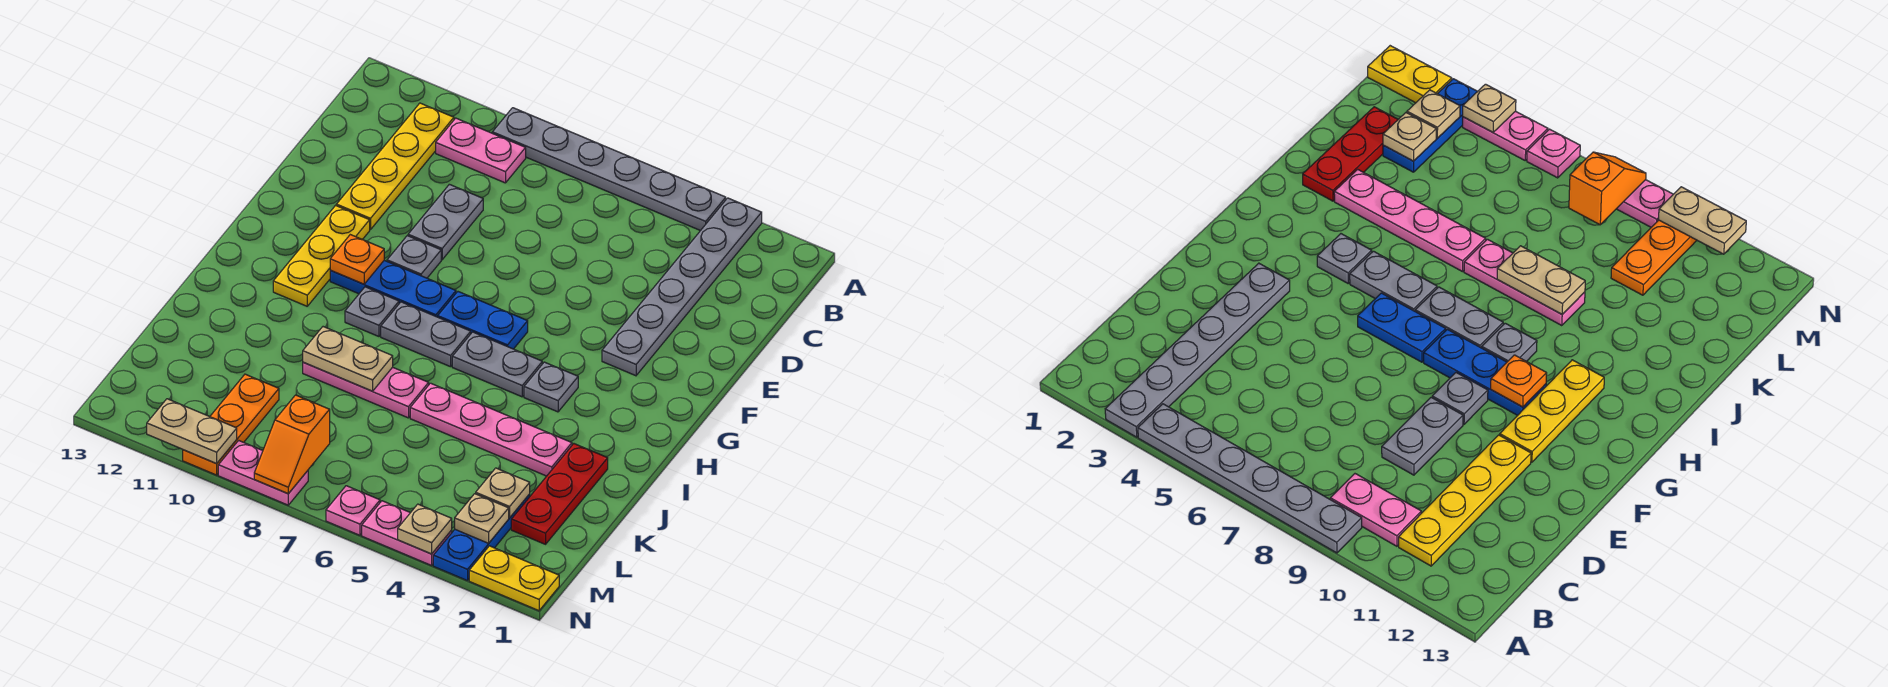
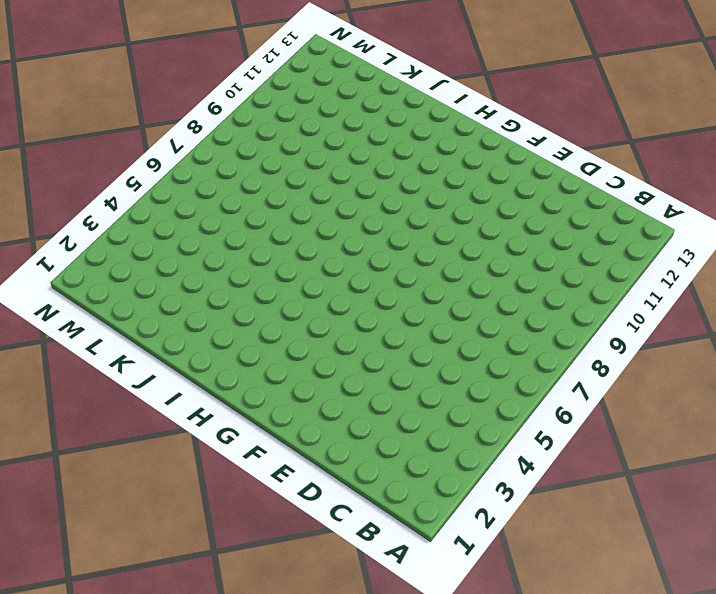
none -> grey plate A3:F3 level 1
none -> grey plate A4:A9 level 1
none -> pink plate B9:B10 level 1

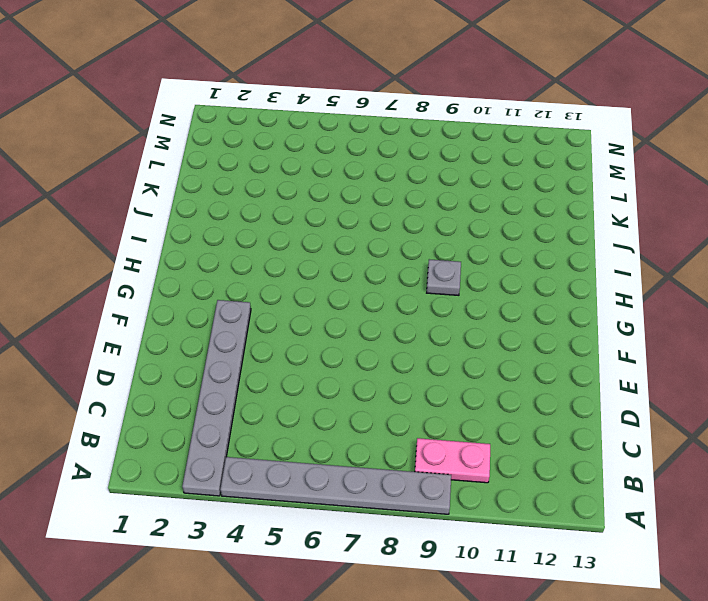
none -> yellow plate B11:E11 level 1
none -> grey plate D9:E9 level 1
none -> grey plate F9 level 1

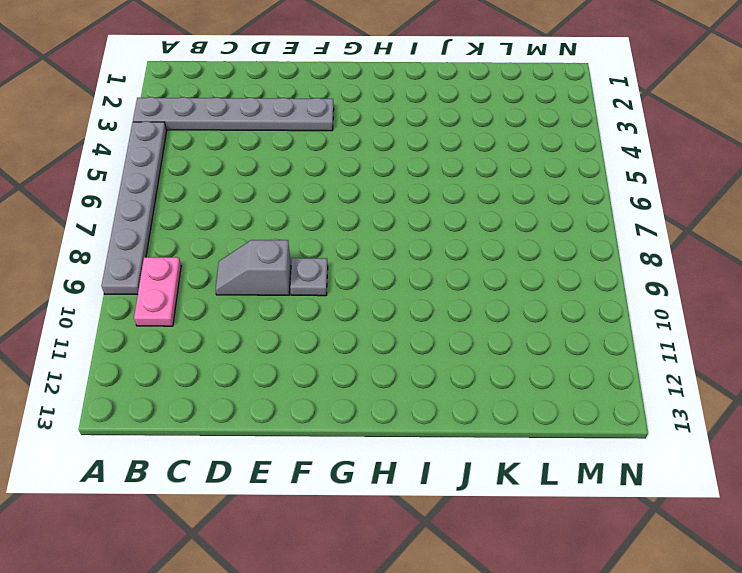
grey slope D9:E9 level 1 top E -> grey plate D9:E9 level 1
none -> yellow plate B11:E11 level 1
none -> yellow plate F11:H11 level 1
none -> blue plate G6:G7 level 1

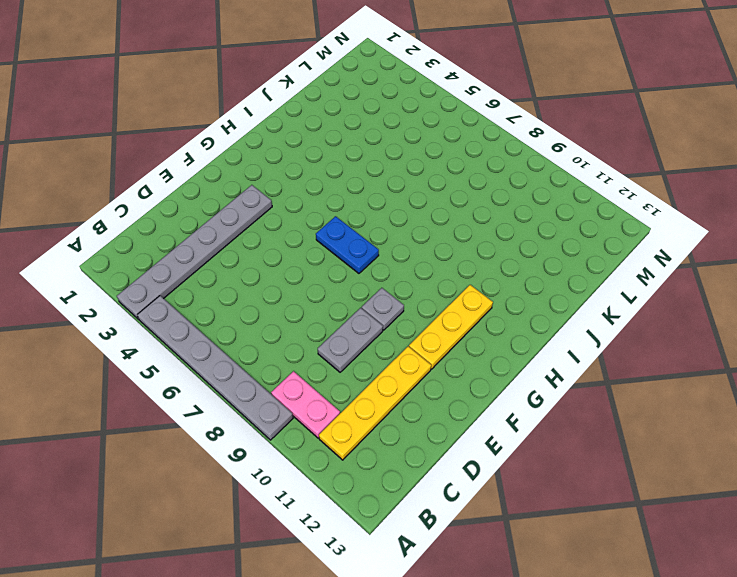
none -> blue plate G8:G10 level 1
none -> grey plate H4 level 1
none -> grey plate H5:H6 level 1

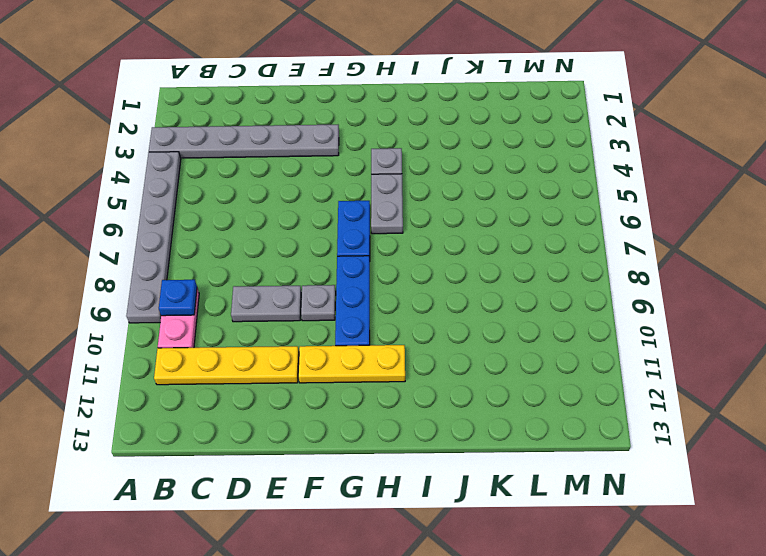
blue plate B9 level 2 -> none
none -> grey plate H7:H8 level 1
none -> grey plate H9 level 1
none -> red plate J2:L2 level 1

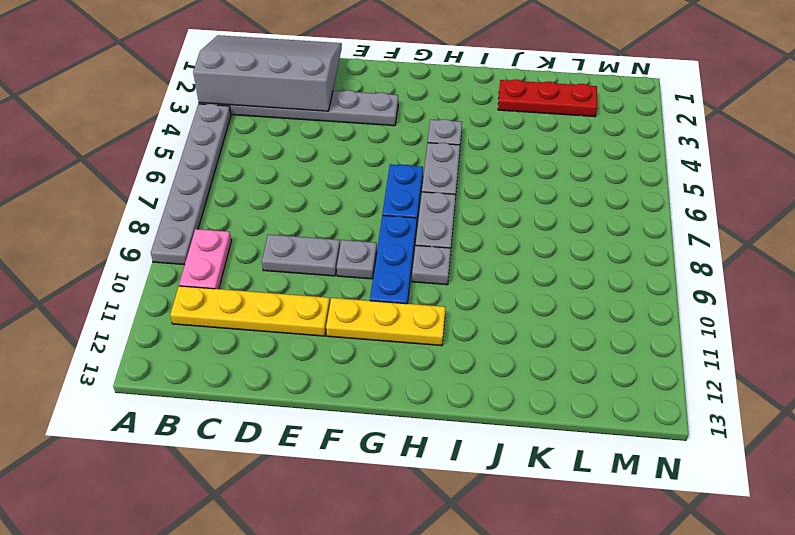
grey slope A1:D3 level 2 top 3 -> none
none -> pink plate J3:J6 level 1
none -> pink plate J7:J9 level 1
none -> blue plate L3:N3 level 1

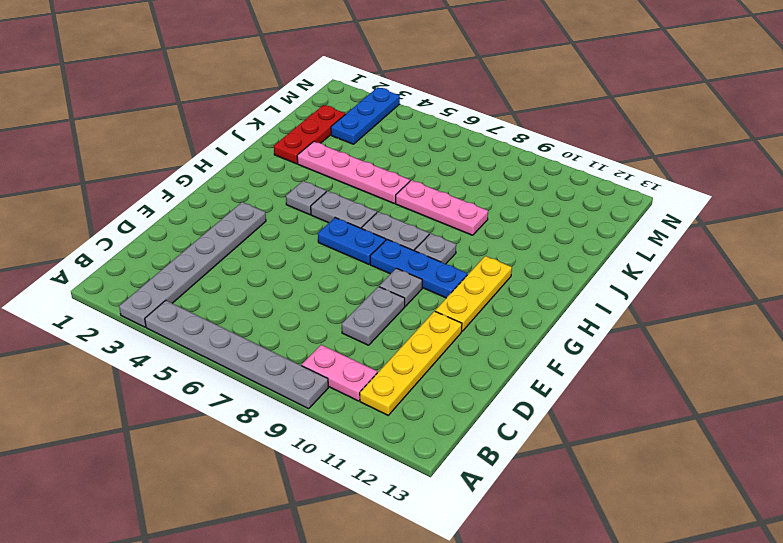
none -> orange plate L10:N10 level 1
none -> yellow plate N1:N2 level 1
none -> pink plate N4:N5 level 1

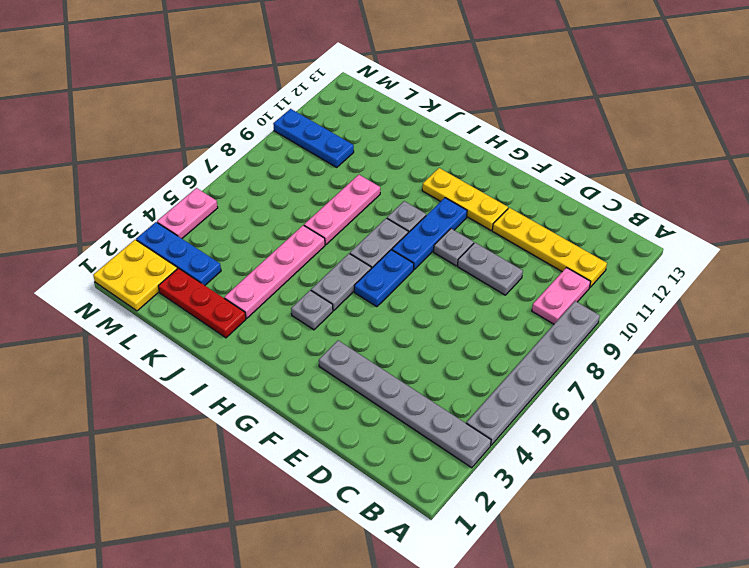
blue plate L10:N10 level 1 -> orange plate L10:N10 level 1
yellow plate M1:N2 level 1 -> yellow plate N1:N2 level 1
none -> pink plate N6 level 1
none -> pink plate N8:N9 level 1
none -> orange plate G10 level 2

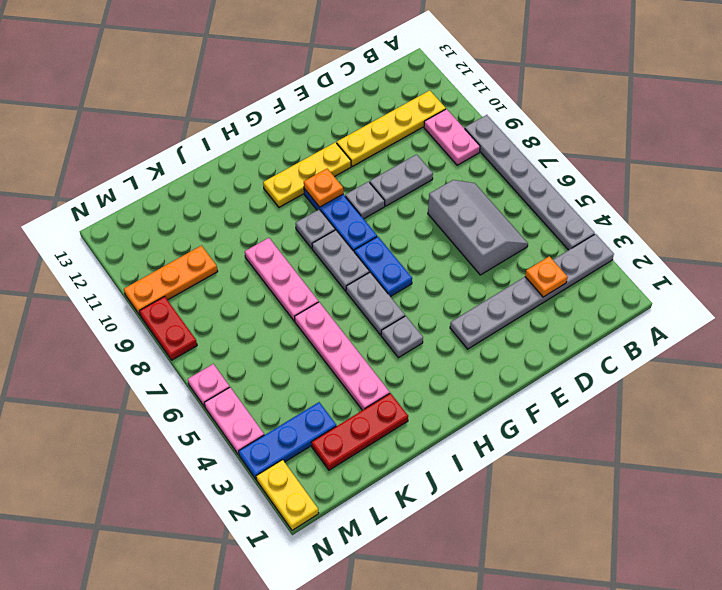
orange plate C3 level 2 -> none
grey slope C5:D7 level 1 top D -> none
red plate N8:N9 level 1 -> pink plate N8:N9 level 1
none -> tan plate J8:J9 level 2
none -> tan plate L3 level 2
none -> tan plate M3 level 2

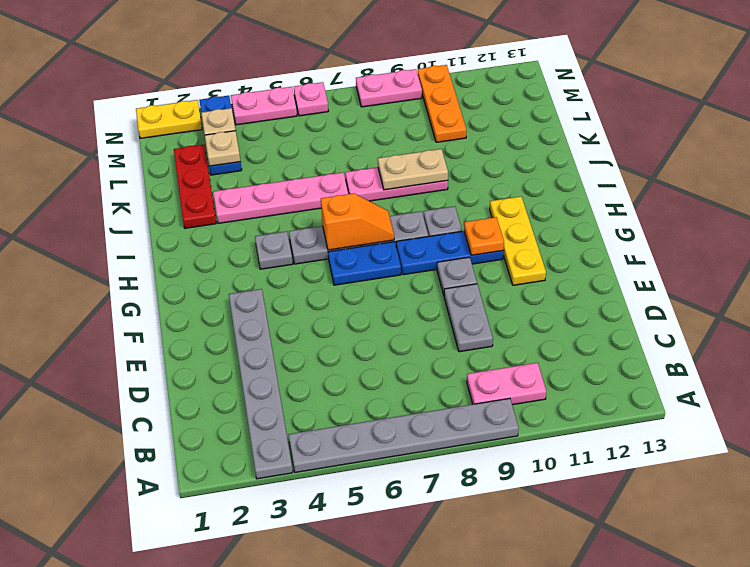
orange slope H6:H7 level 2 top 6 -> orange slope M8:N8 level 2 top M
none -> yellow plate B11:E11 level 1
none -> tan plate N4 level 2
none -> tan plate N10:N11 level 2

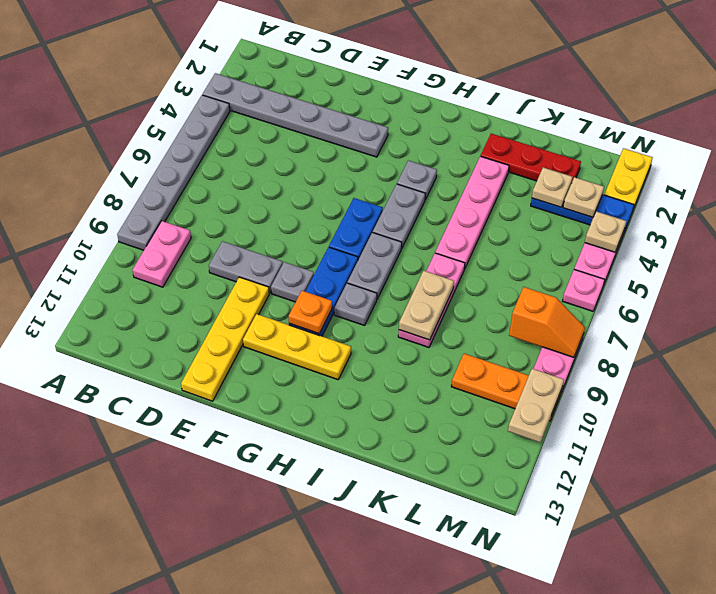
yellow plate E10:E13 level 1 -> yellow plate B11:E11 level 1

